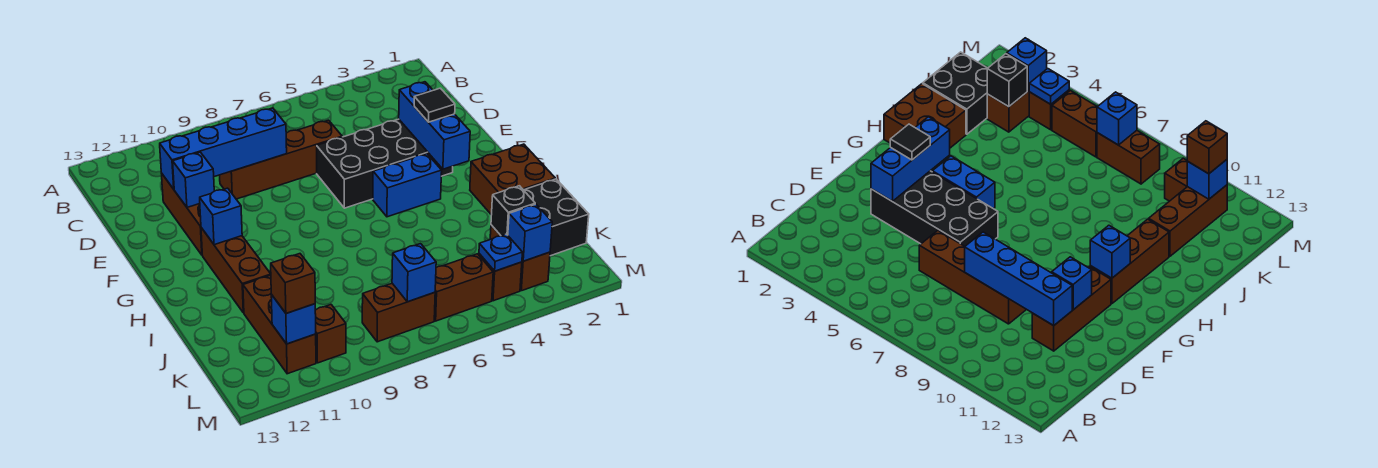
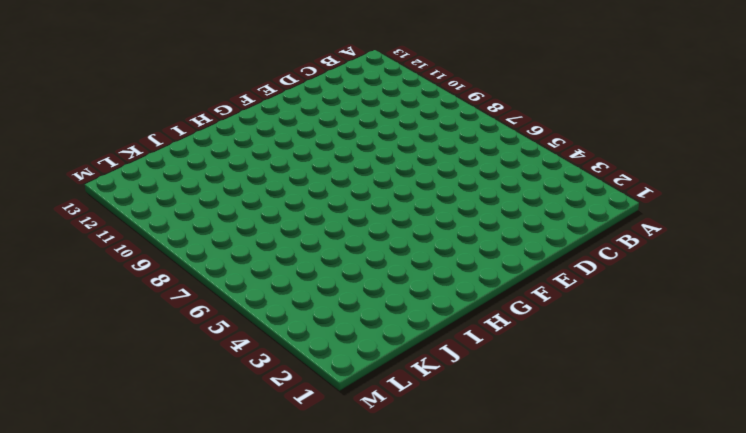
none -> brown brick D6:D9 level 1
none -> brown brick D11:F11 level 1
none -> black brick E3:F6 level 1

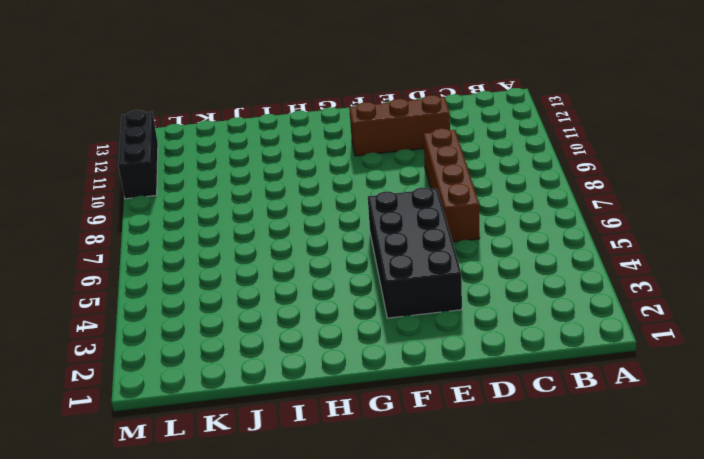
black brick M10:M12 level 1 -> none
none -> blue brick G4:G5 level 1
none -> brown brick G11:I11 level 1
none -> brown brick H1:I2 level 1

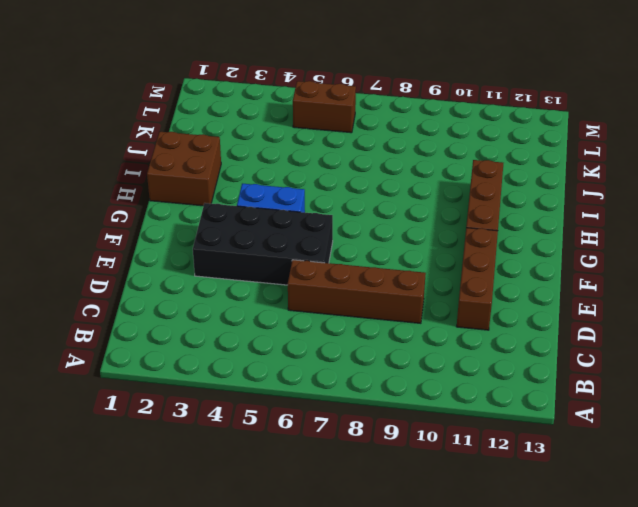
none -> black brick J1:K2 level 1
none -> brown brick J11:L11 level 1
none -> brown brick K3:L3 level 1

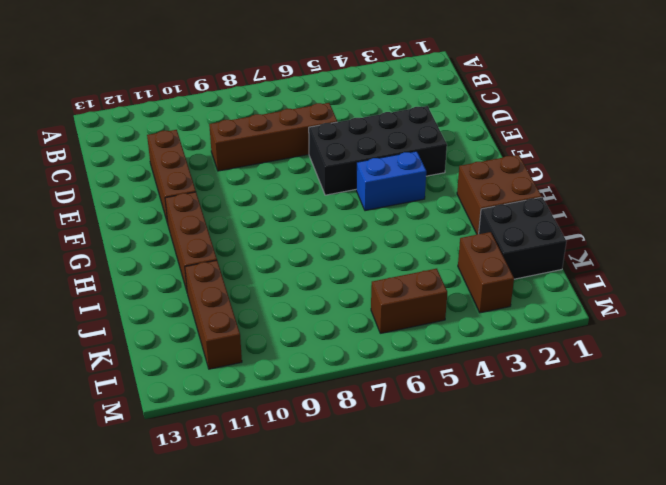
none -> brown brick L4 level 1
none -> brown brick L7:L8 level 1
none -> brown brick L10 level 1

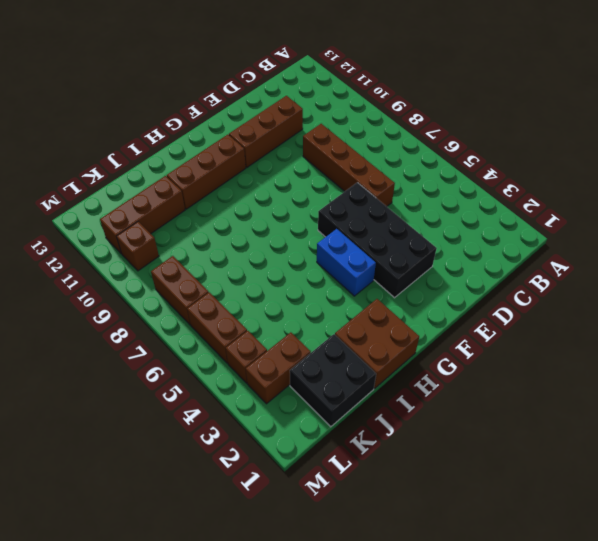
none -> blue brick D8:D11 level 2
none -> blue brick E3:G3 level 2
none -> blue brick E11 level 2

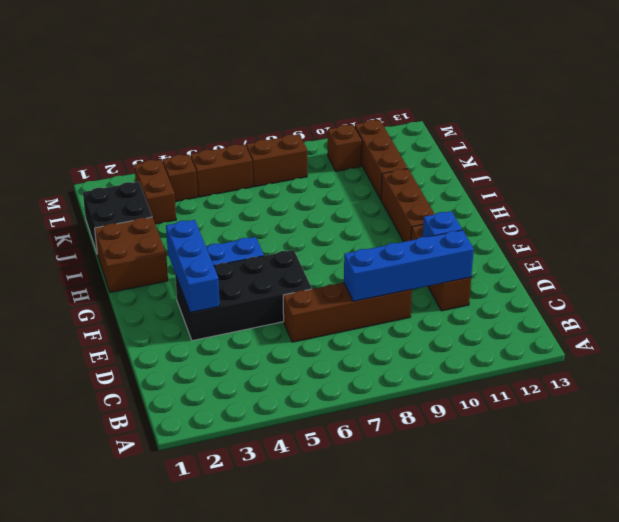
none -> blue brick G11 level 2
none -> black brick K3 level 2
none -> blue brick L3 level 2

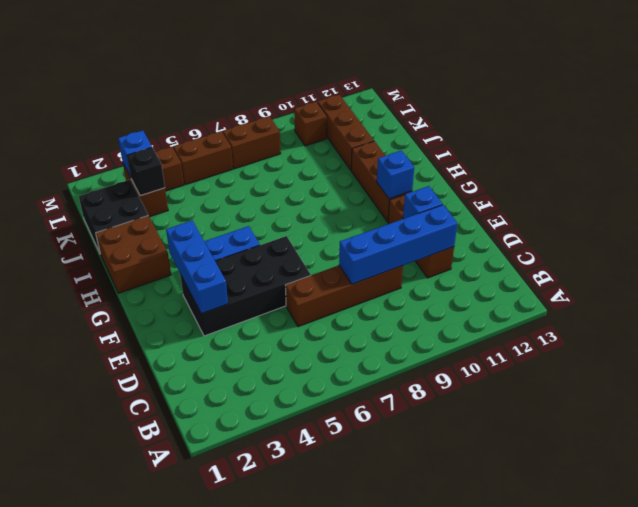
none -> blue plate L4 level 2
none -> blue brick L7 level 2
none -> blue brick L11 level 2

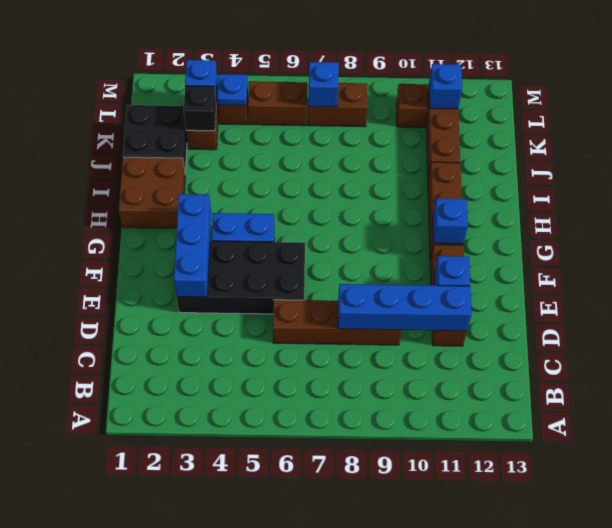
none -> black tile F3 level 3
none -> brown brick L11 level 3

